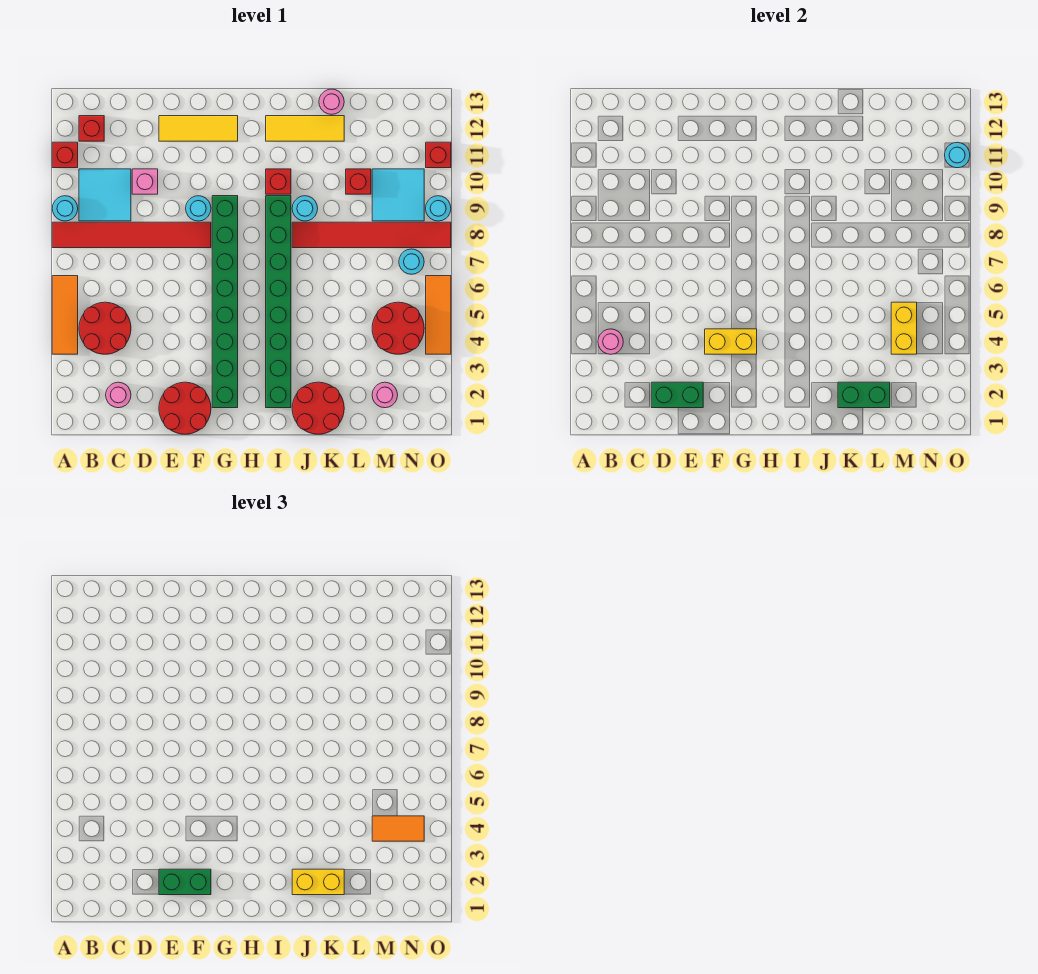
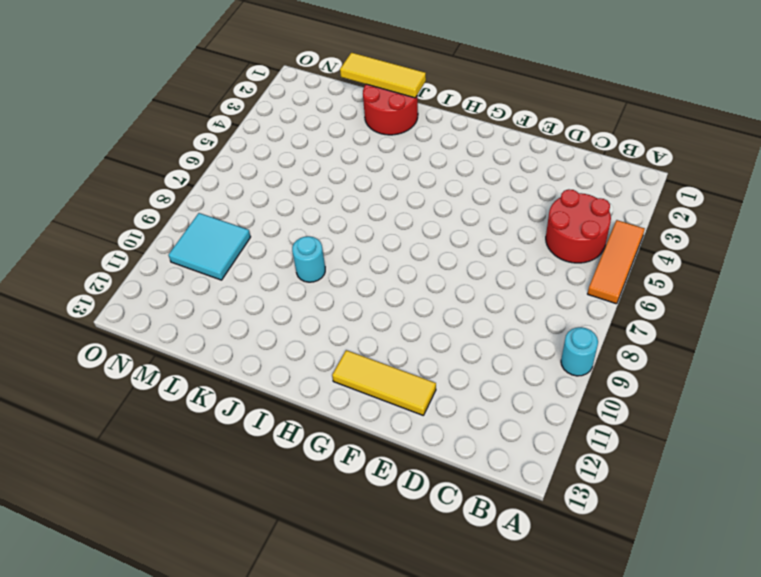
yellow tile J1:L1 level 2 -> yellow tile I12:K12 level 1
none -> red tile A8:F8 level 1
none -> red brick A11 level 1
none -> cyan tile B9:C10 level 1
none -> red brick B12 level 1

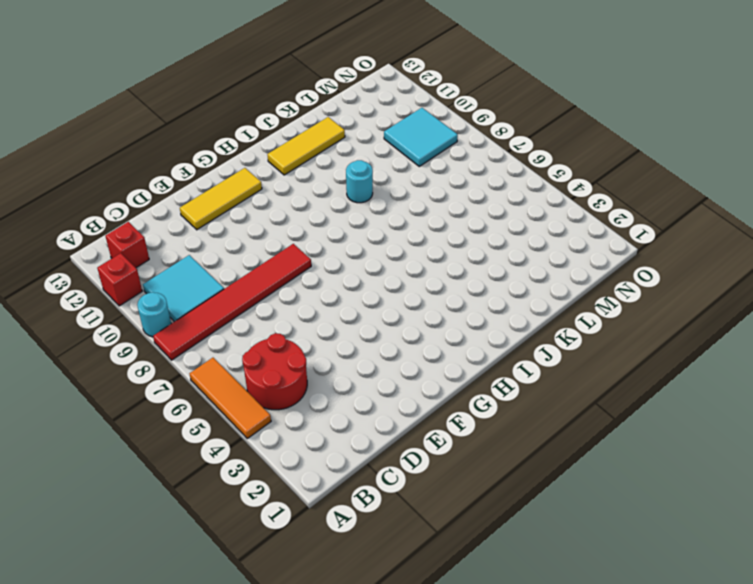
none -> pink round brick C2 level 1
none -> pink brick D10 level 1
none -> red round brick E1:F2 level 1
none -> cyan round brick F9 level 1

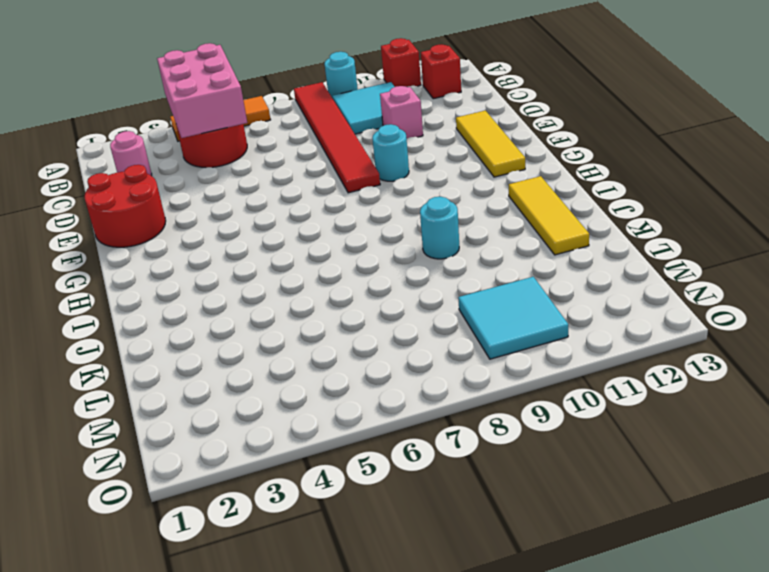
pink brick A4:C5 level 2 -> pink round brick B4 level 2
none -> green brick G2:G9 level 1
none -> green brick I2:I9 level 1
none -> red brick I10 level 1
none -> red round brick J1:K2 level 1

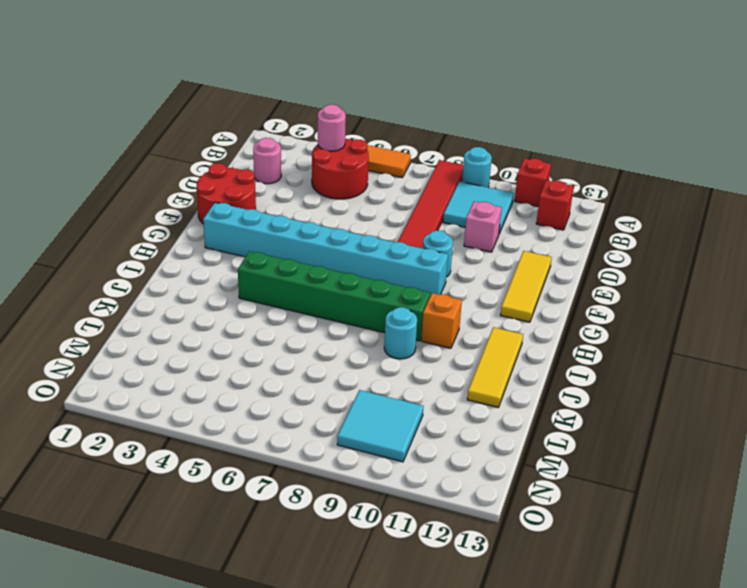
cyan brick G2:G9 level 1 -> green brick G2:G9 level 1
green brick I4:I9 level 1 -> green brick I2:I9 level 1
orange brick I10 level 1 -> red brick I10 level 1
none -> red round brick J1:K2 level 1
none -> red tile J8:O8 level 1
none -> pink round brick K13 level 1
none -> red brick L10 level 1

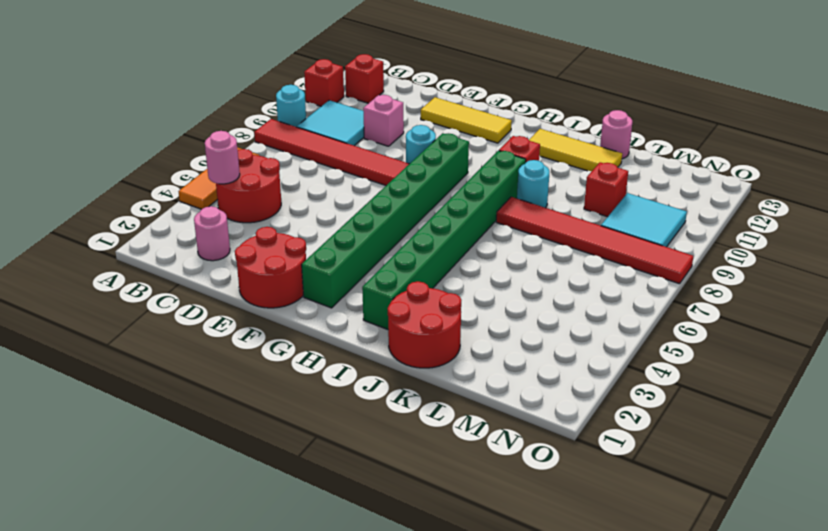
none -> pink round brick M2 level 1
none -> red round brick M4:N5 level 1
none -> cyan round brick N7 level 1
none -> orange tile O4:O6 level 1

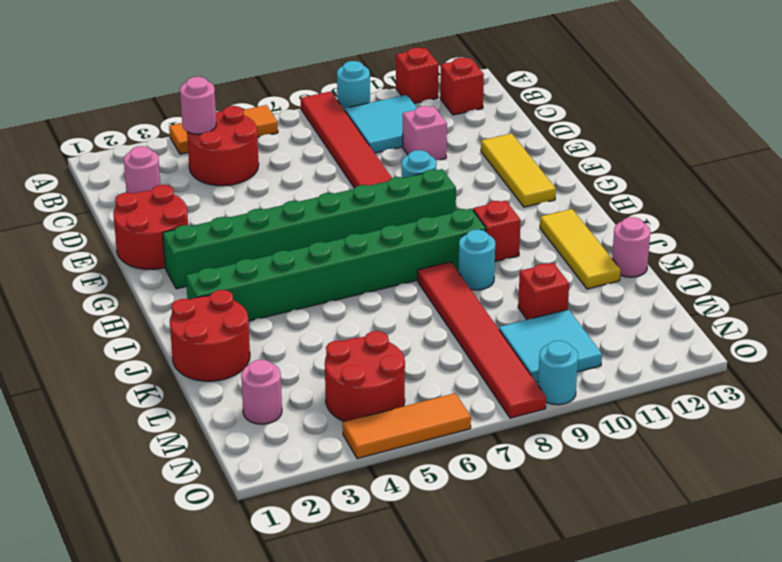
none -> cyan round brick N7 level 1
none -> red brick O11 level 1
none -> green brick D2:E2 level 2
none -> yellow brick F4:G4 level 2

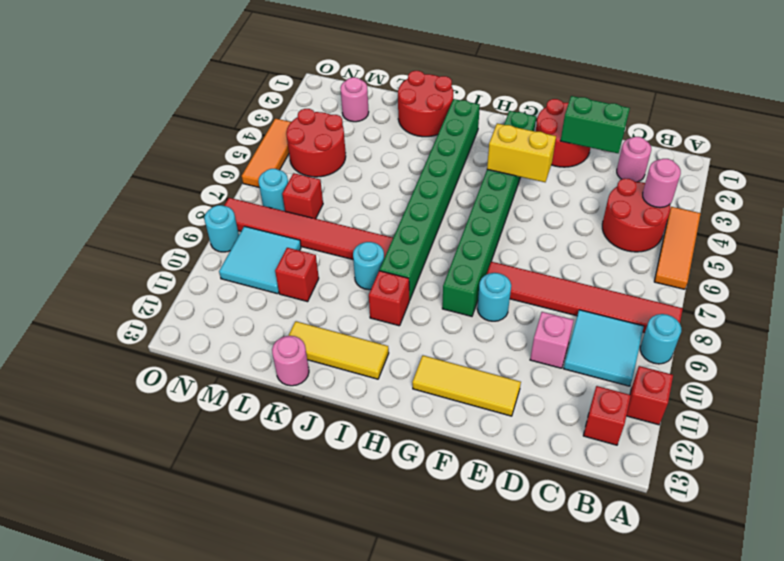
red brick M7 level 1 -> red brick O11 level 1
none -> green brick K2:L2 level 2
none -> yellow brick M4:M5 level 2
none -> cyan round brick O11 level 2
none -> green brick E2:F2 level 3

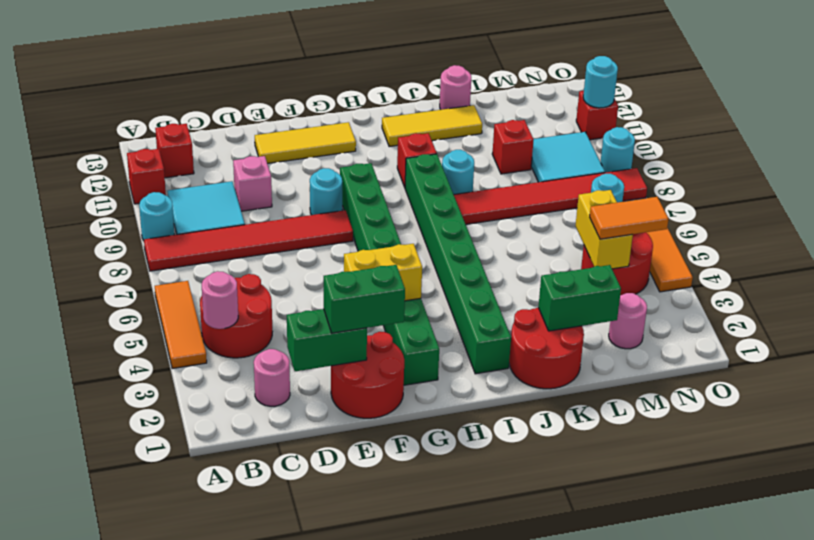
none -> yellow brick J2:K2 level 3

